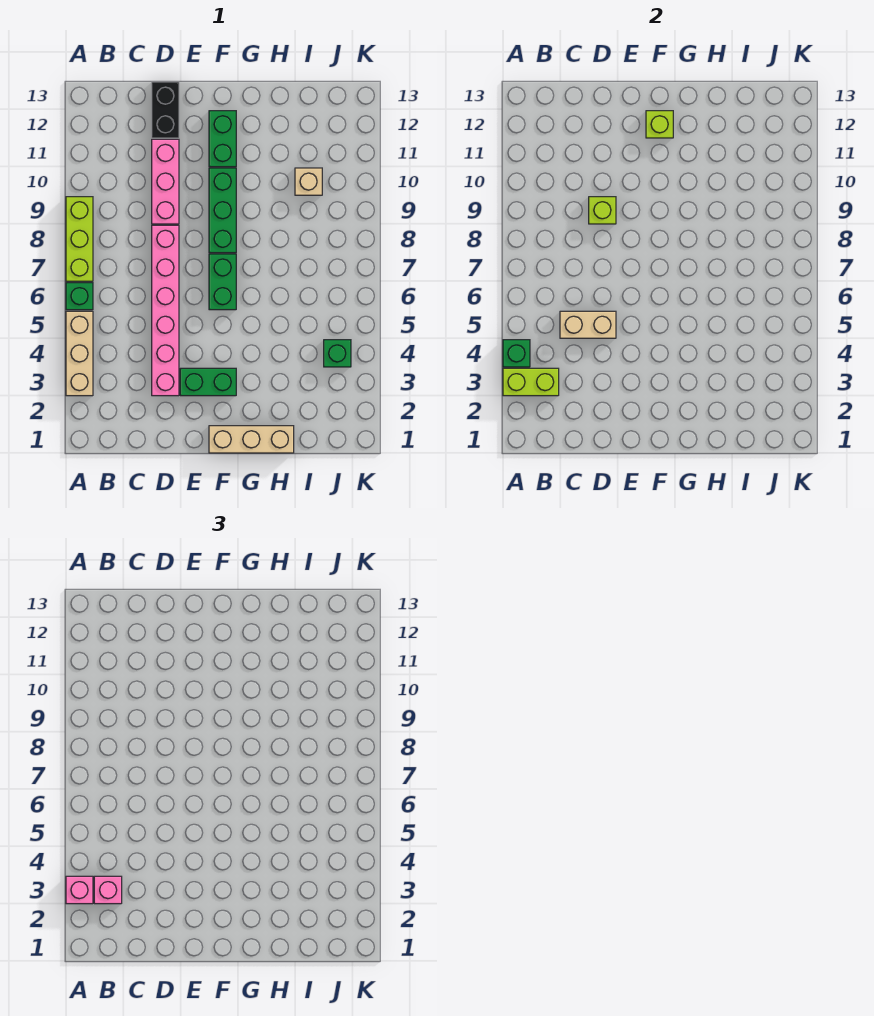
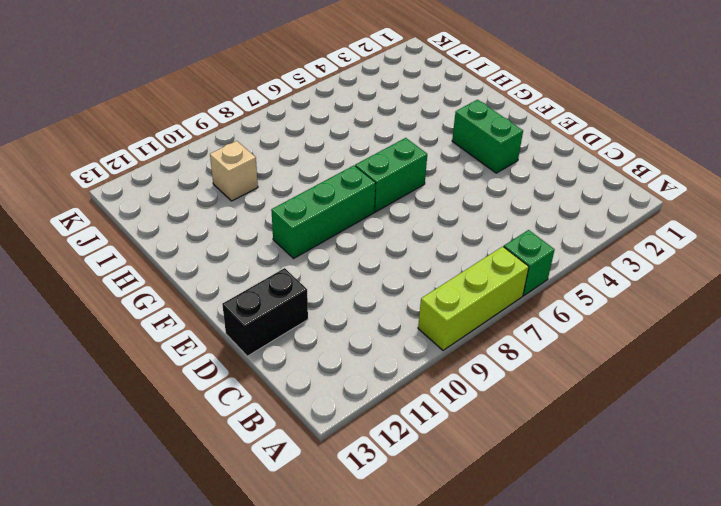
none -> tan brick A3:A5 level 1
none -> pink brick D3:D8 level 1
none -> pink brick D9:D11 level 1

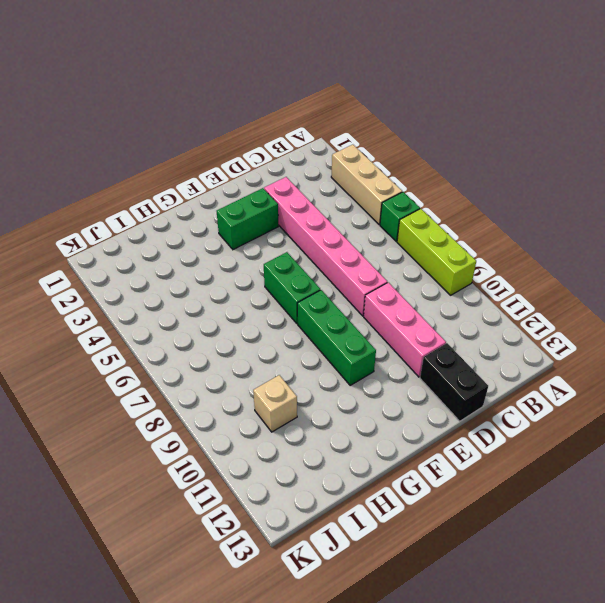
none -> tan brick F1:H1 level 1
none -> green brick F11:F12 level 1
none -> green brick J4 level 1

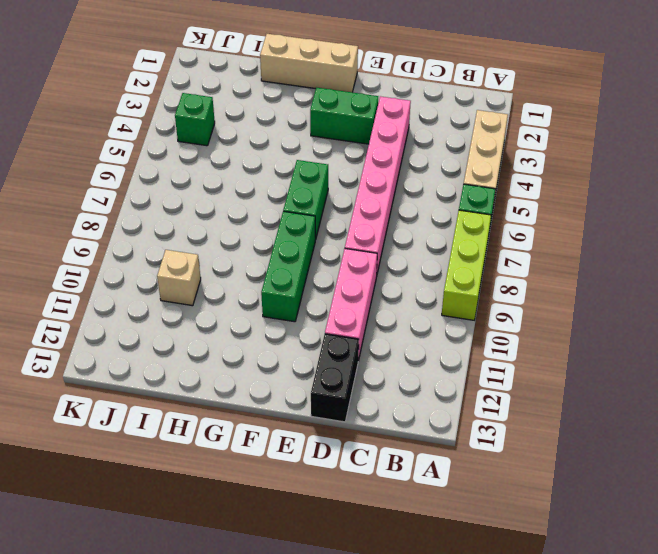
none -> green brick F11:F12 level 1
none -> lime brick A3:B3 level 2
none -> green brick A4 level 2

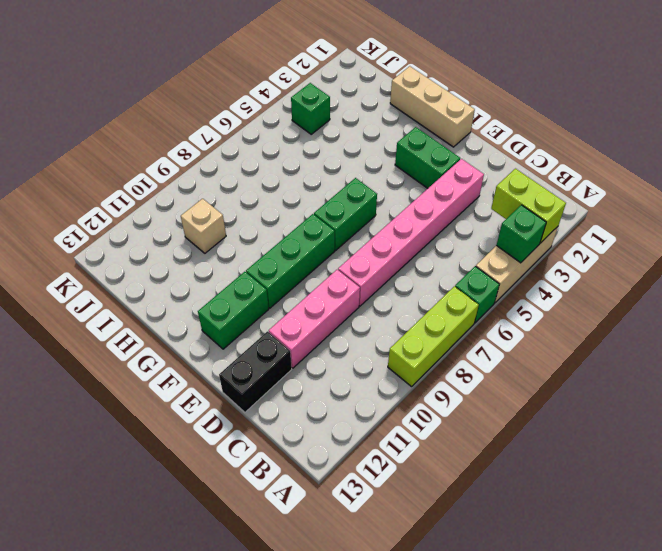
none -> tan brick C5:D5 level 2
none -> lime brick D9 level 2
none -> lime brick F12 level 2

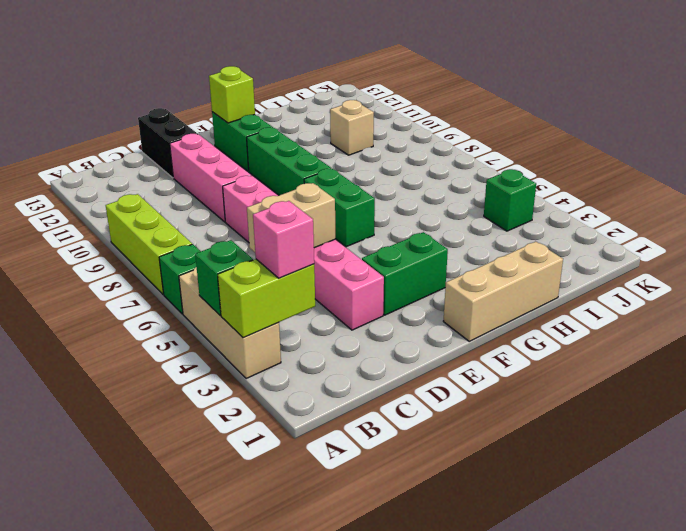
none -> lime brick D9 level 2
none -> pink brick A3 level 3

